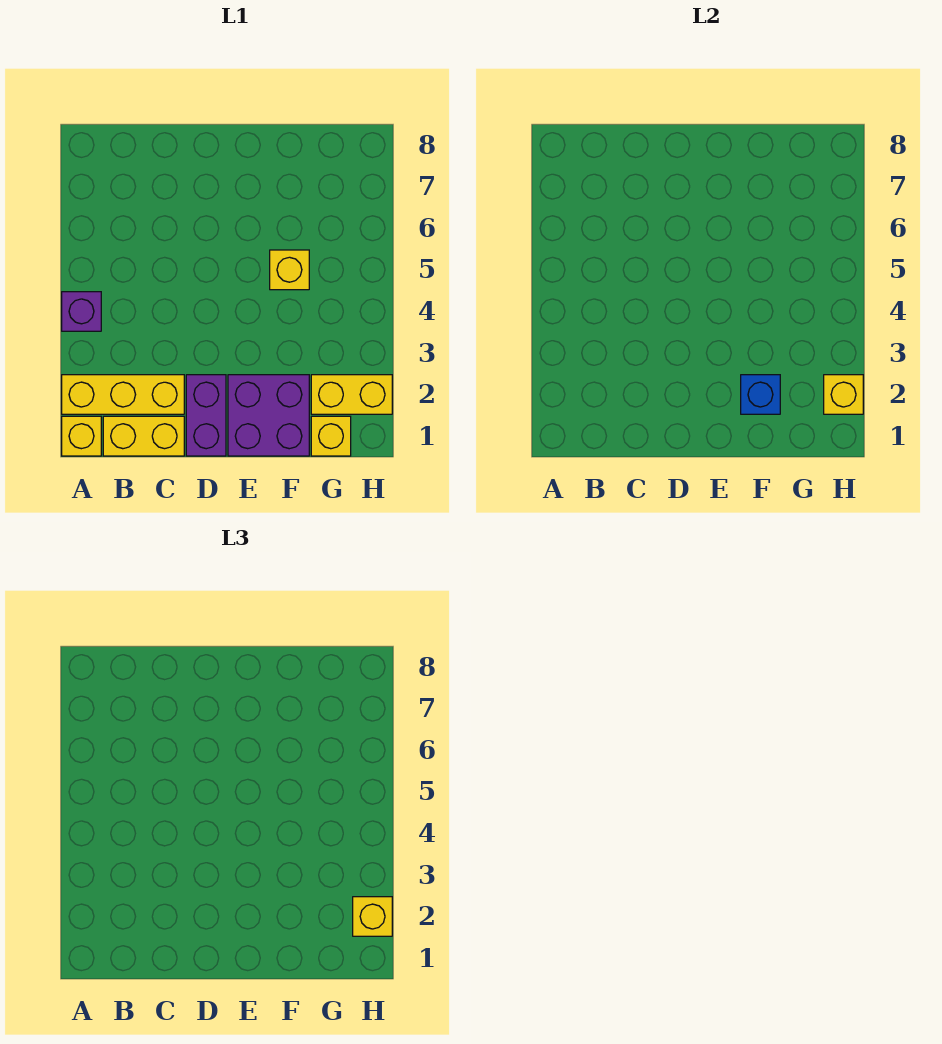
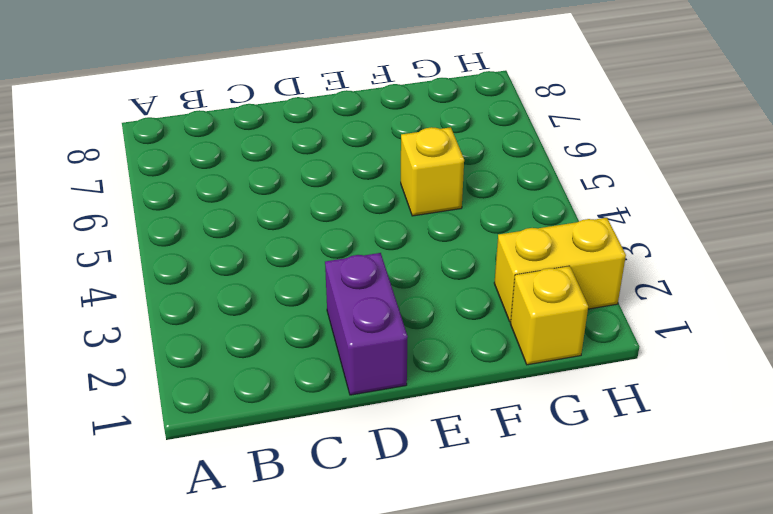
none -> yellow brick A1 level 1
none -> yellow brick A2:C2 level 1
none -> purple brick A4 level 1

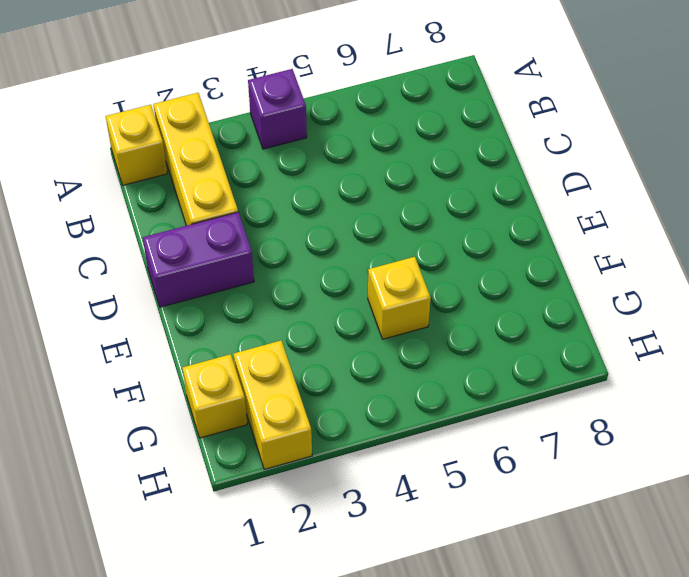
none -> yellow brick B1:C1 level 1
none -> purple brick E1:F2 level 1
none -> blue brick F2 level 2

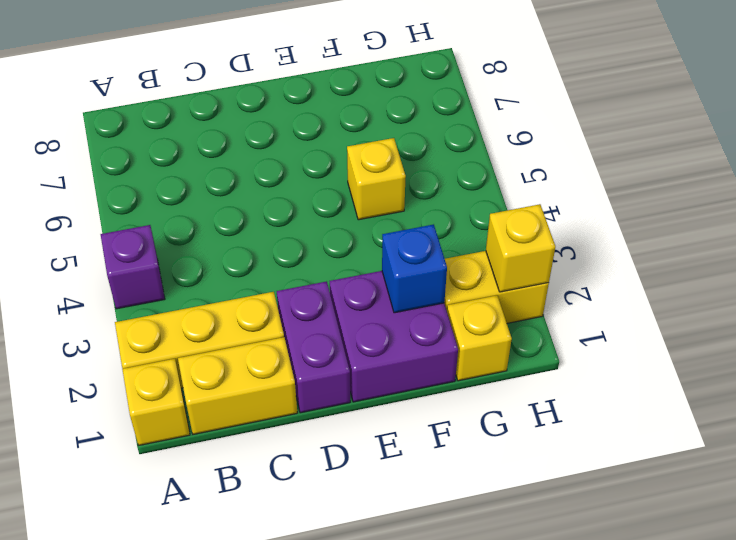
none -> yellow brick H2 level 3

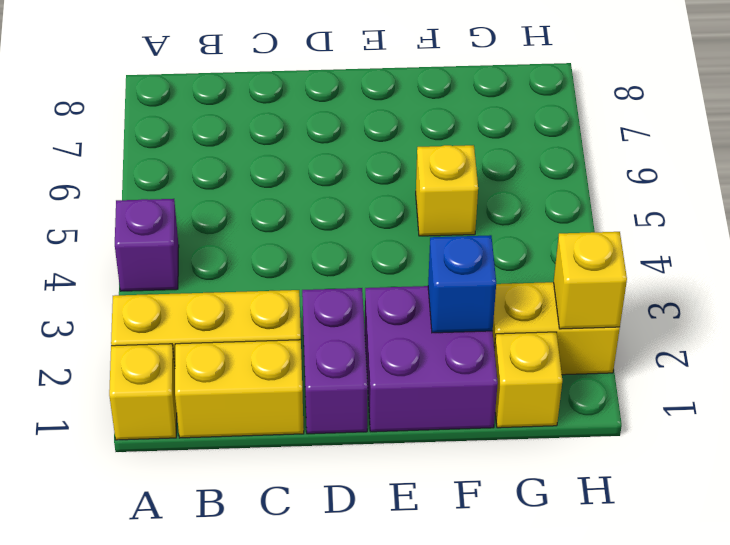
none -> yellow brick H2 level 3

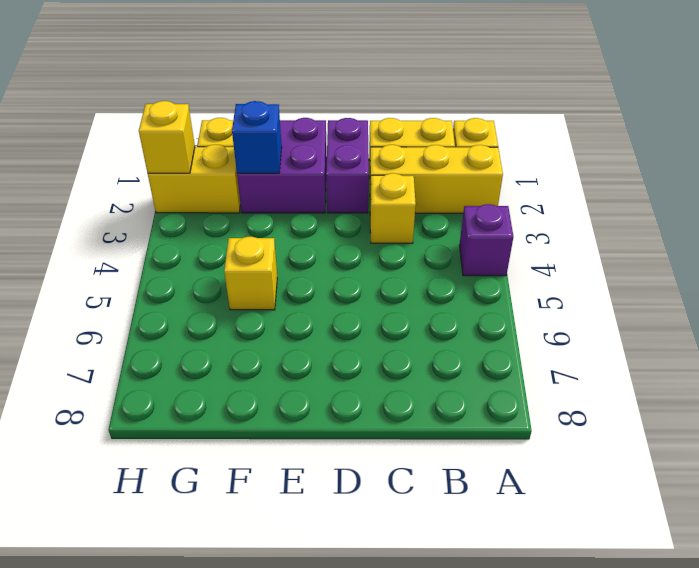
yellow brick C3 level 1 -> yellow brick H2 level 3

